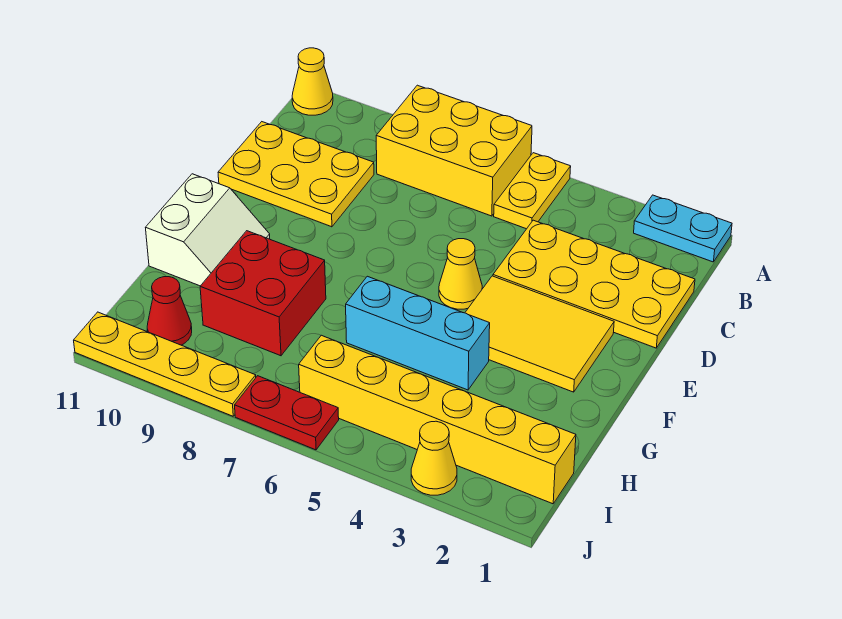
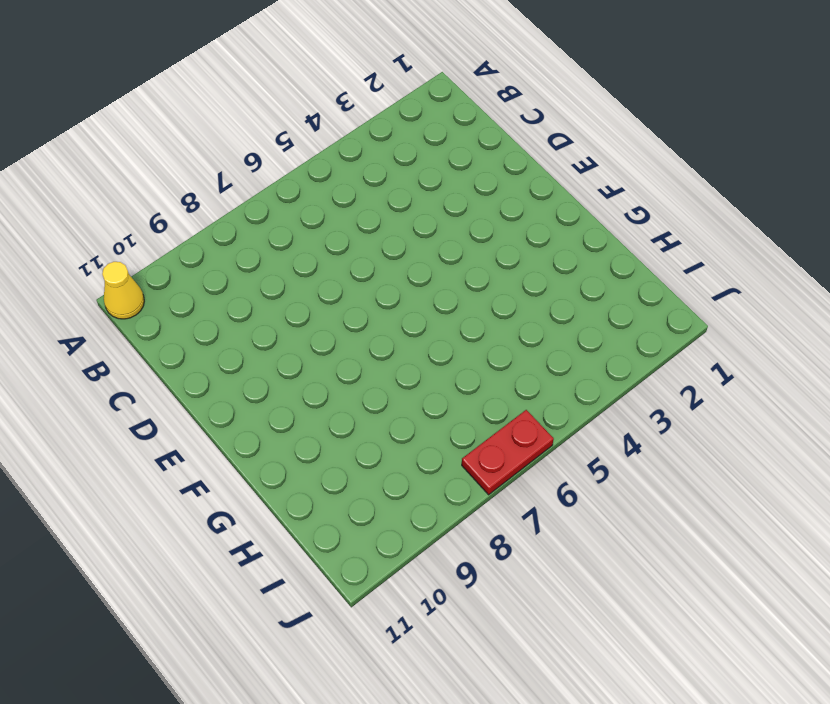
none -> cyan plate A1:A2 level 1
none -> yellow plate A5:B5 level 1
none -> yellow brick A6:B8 level 1

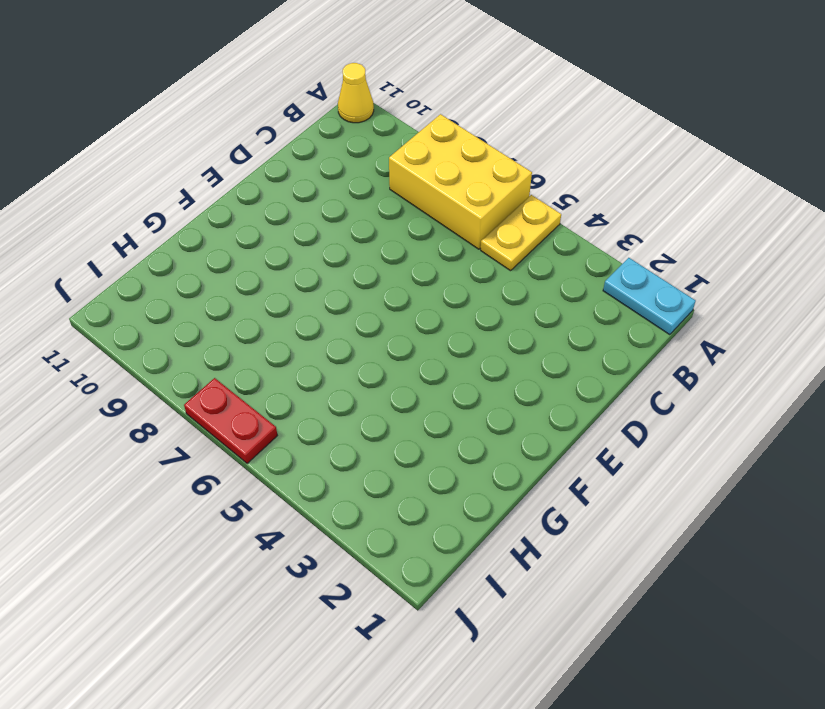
none -> yellow plate C1:D4 level 1
none -> yellow plate C9:D11 level 1
none -> yellow tile E2:F4 level 1

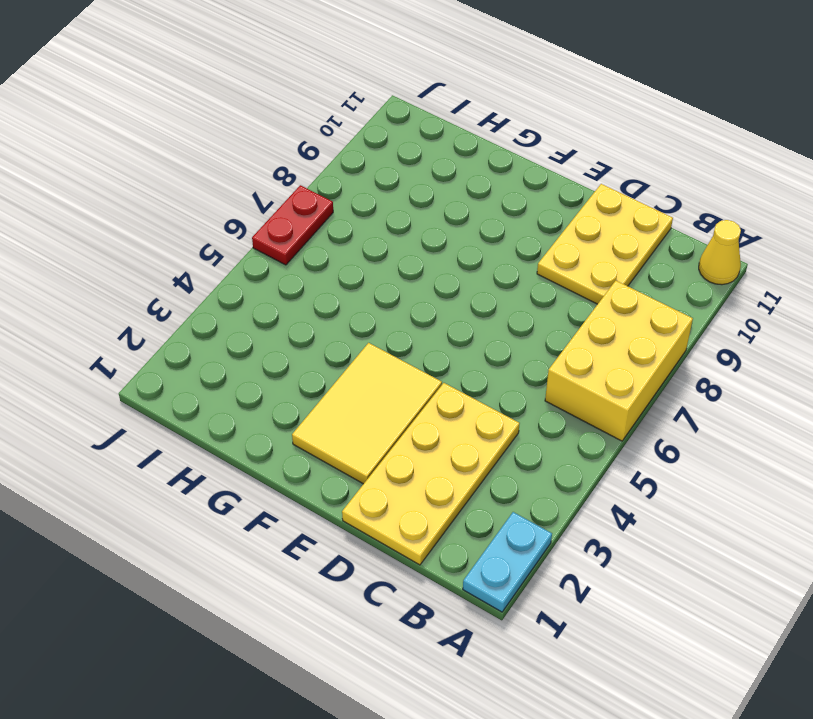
none -> yellow plate A5:B5 level 1
none -> yellow cone E5 level 1
none -> white slope F10:G11 level 1 top 11

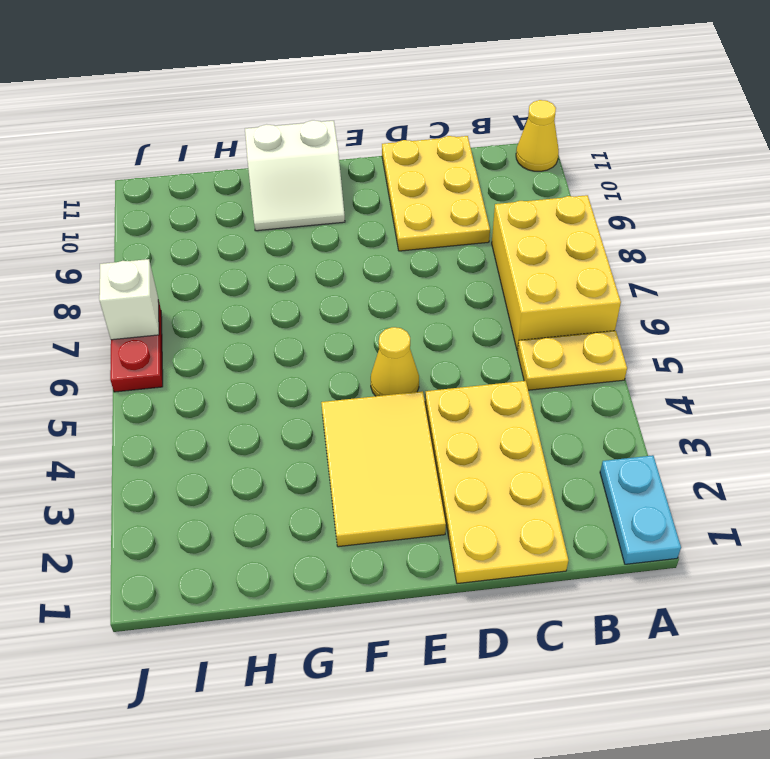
white brick J7 level 2 -> none
none -> cyan brick G4:G6 level 1
none -> red brick G8:H9 level 1
none -> yellow brick I1:I6 level 1

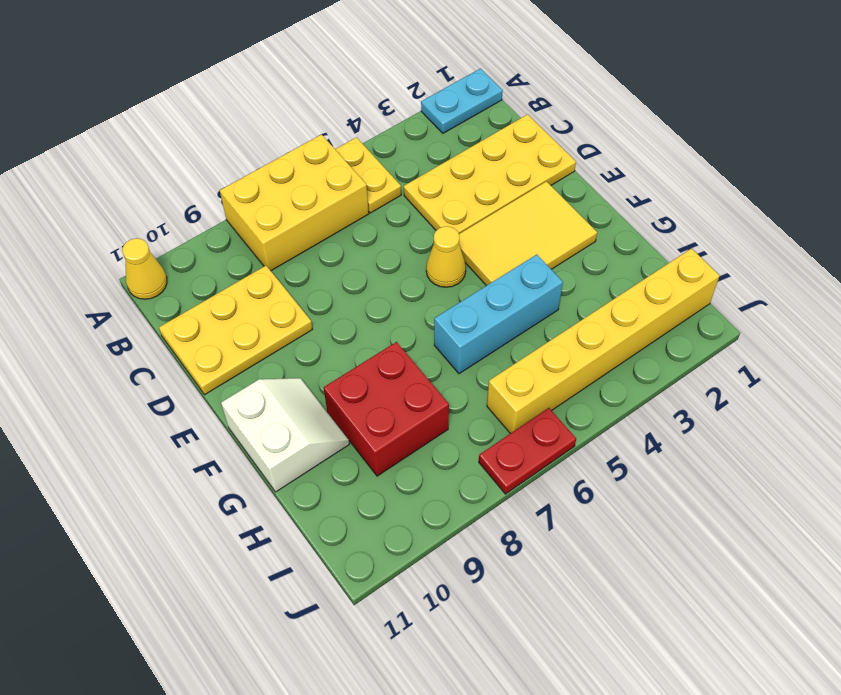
none -> red cone I10 level 1
none -> yellow cone J3 level 1
none -> yellow plate J8:J11 level 1

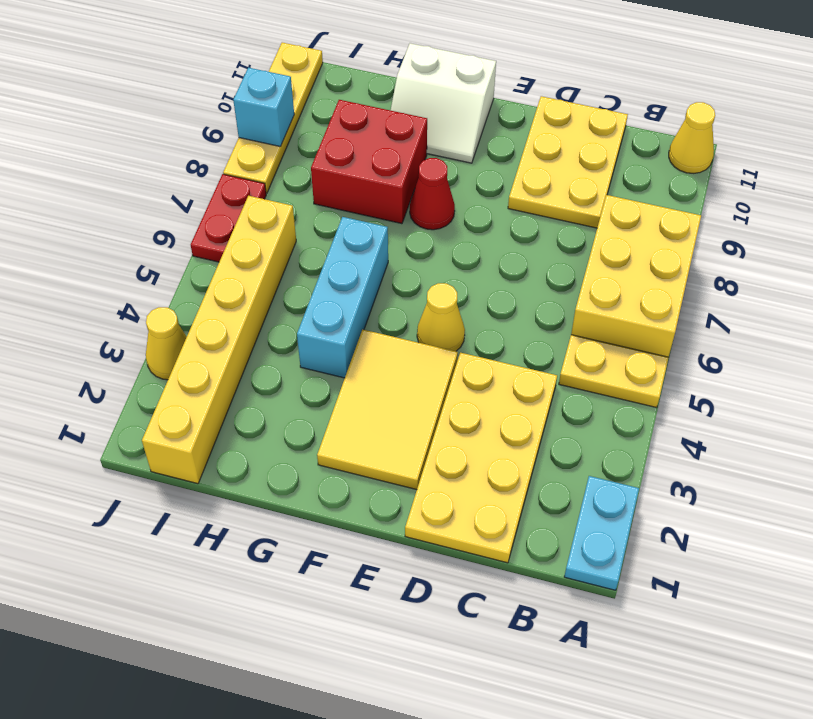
red cone F8 level 1 -> red cone I10 level 1
cyan brick J9 level 2 -> none

